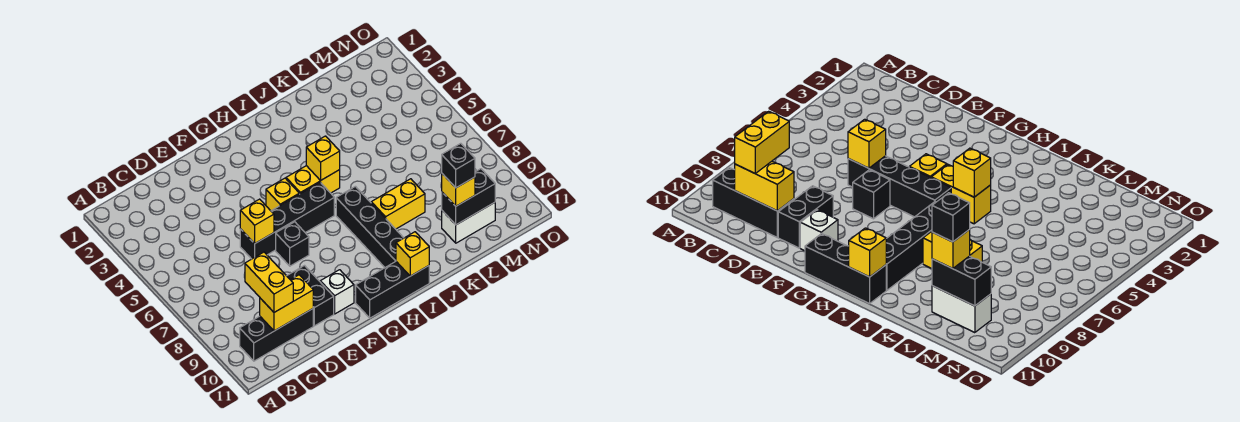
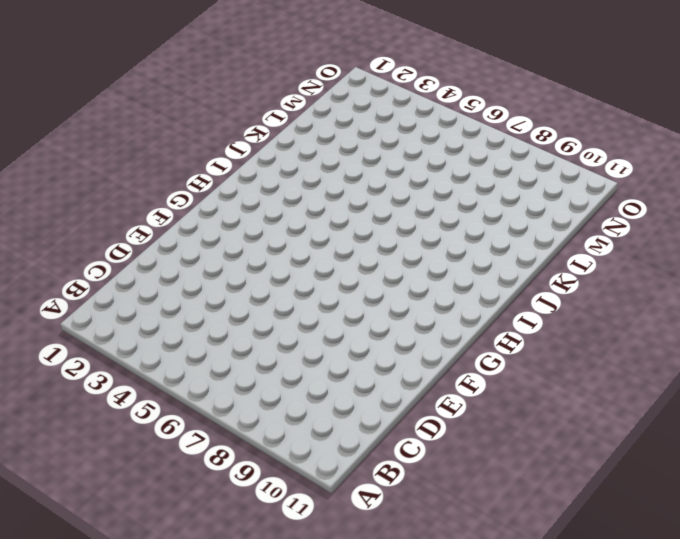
none -> black brick B10:D10 level 1
none -> black brick E6:H6 level 1
none -> black brick E9:E10 level 1

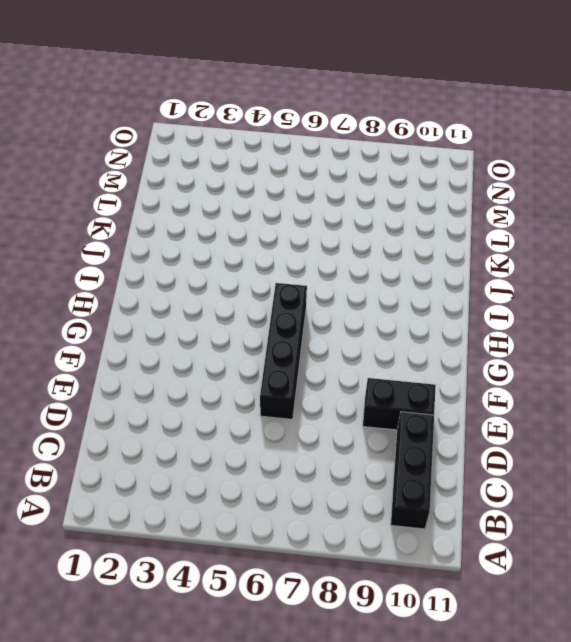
none -> black brick F7 level 1
none -> white brick F10 level 1
none -> yellow brick G5 level 1

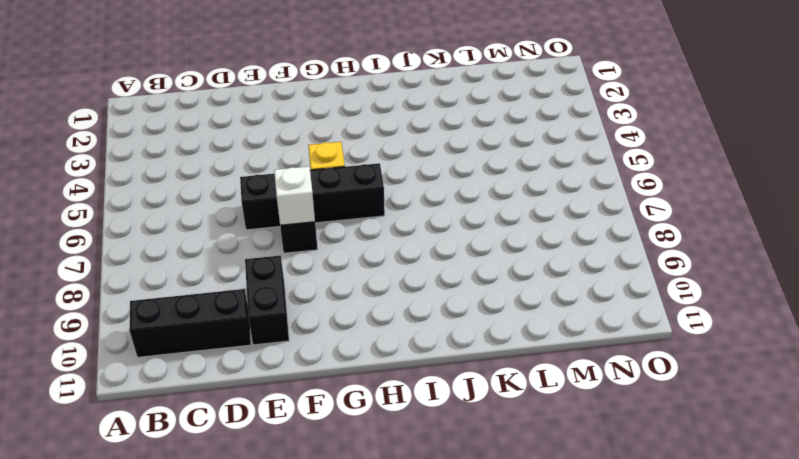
white brick F7 level 2 -> white brick F10 level 1
none -> black brick G11:I11 level 1
none -> yellow brick H5:I5 level 1
none -> black brick I7:I10 level 1

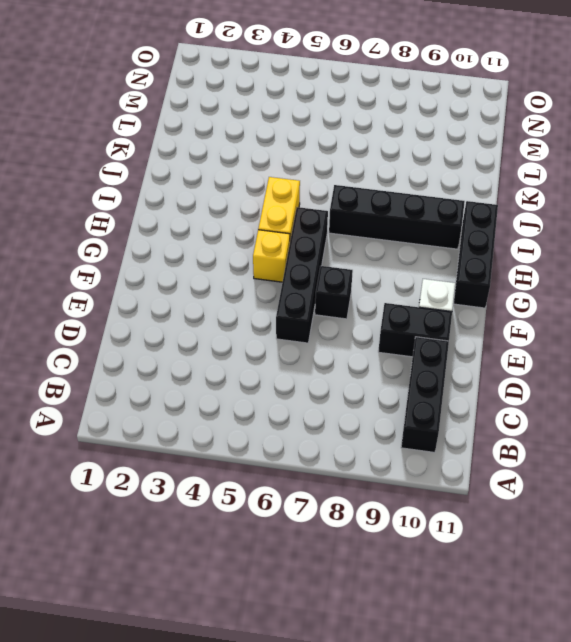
none -> yellow brick J8:K8 level 1
none -> white brick L10:M10 level 1
none -> yellow brick C10:D10 level 2

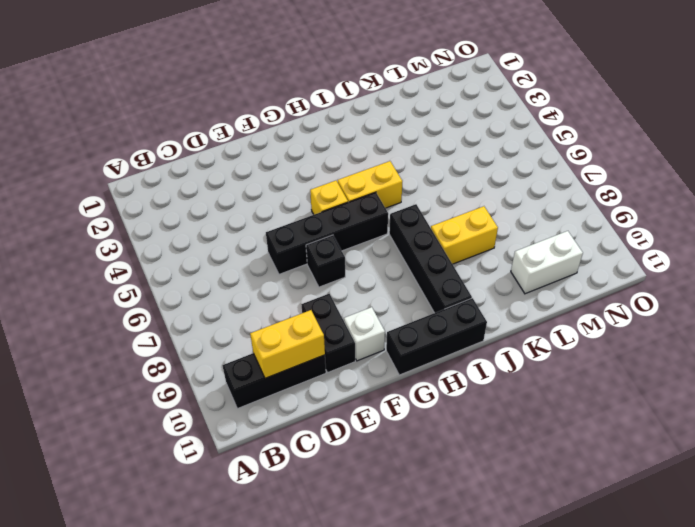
none -> yellow brick E6 level 2
none -> yellow brick I5 level 2
none -> yellow brick I11 level 2

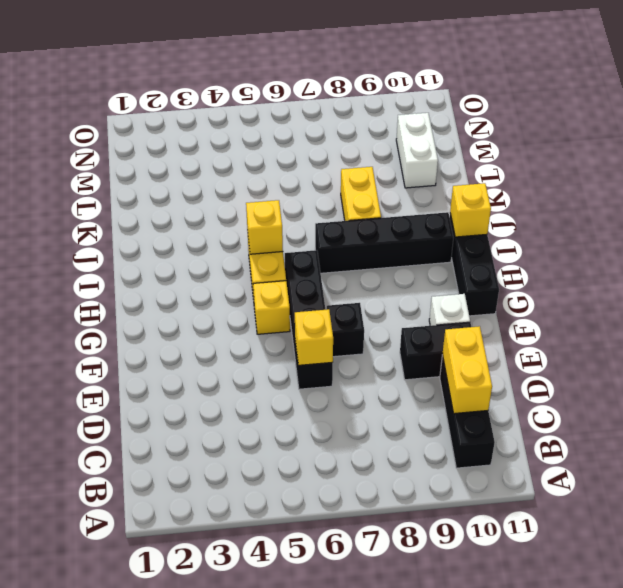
none -> black brick L10:M10 level 2
none -> yellow brick C9:C10 level 3
none -> yellow brick L10 level 3

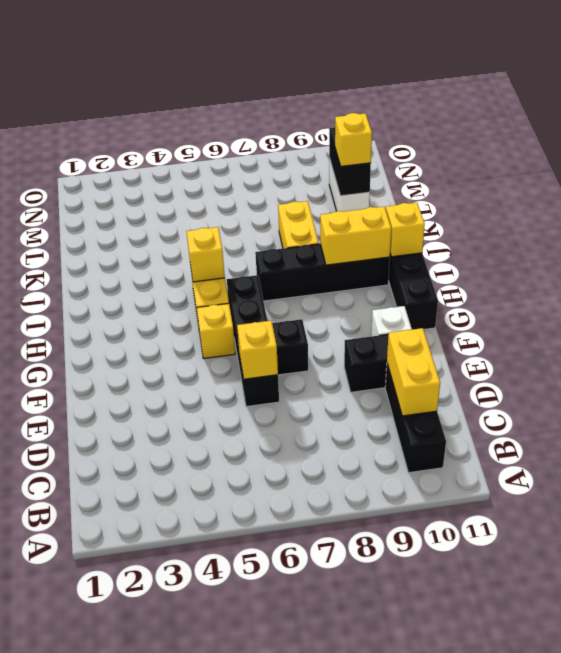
yellow brick I9:I10 level 2 -> yellow brick C9:C10 level 3
none -> black brick L10 level 4

